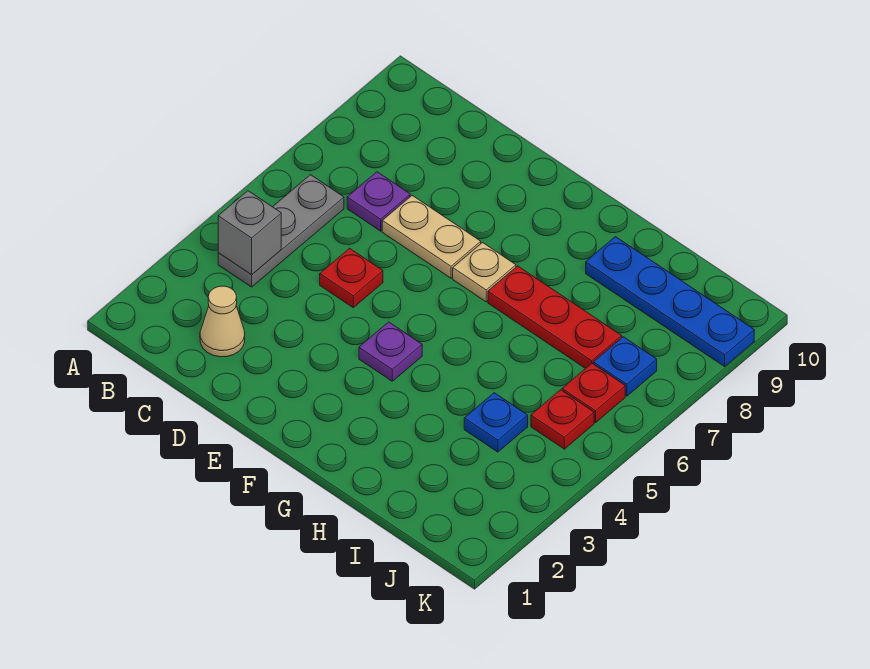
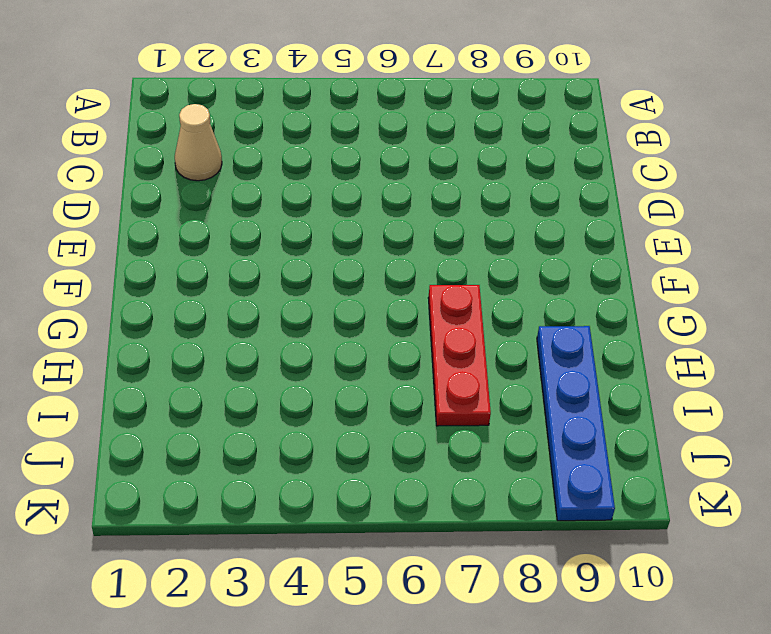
none -> grey plate B4:B6 level 1
none -> purple plate C7 level 1
none -> red plate D5 level 1

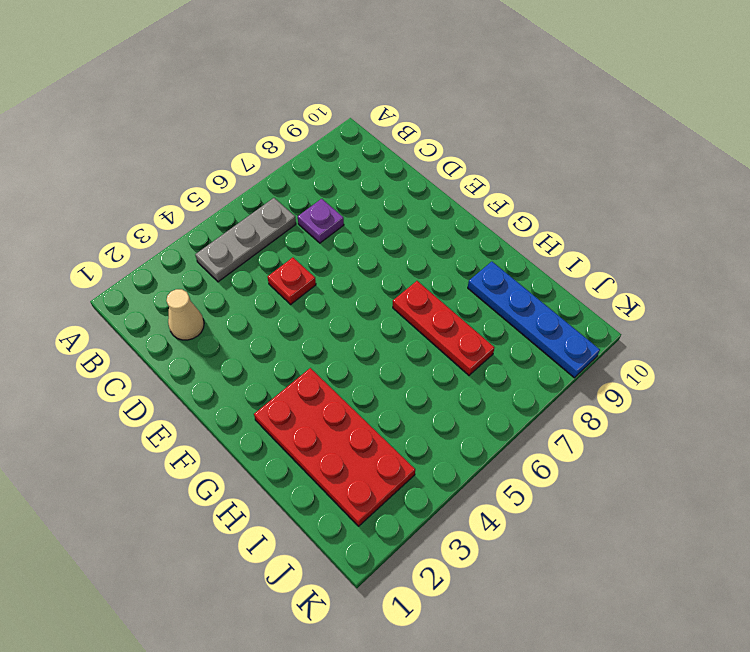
red plate G2:J3 level 1 -> none
none -> tan plate D7:E7 level 1
none -> purple plate F4 level 1
none -> tan plate F7 level 1

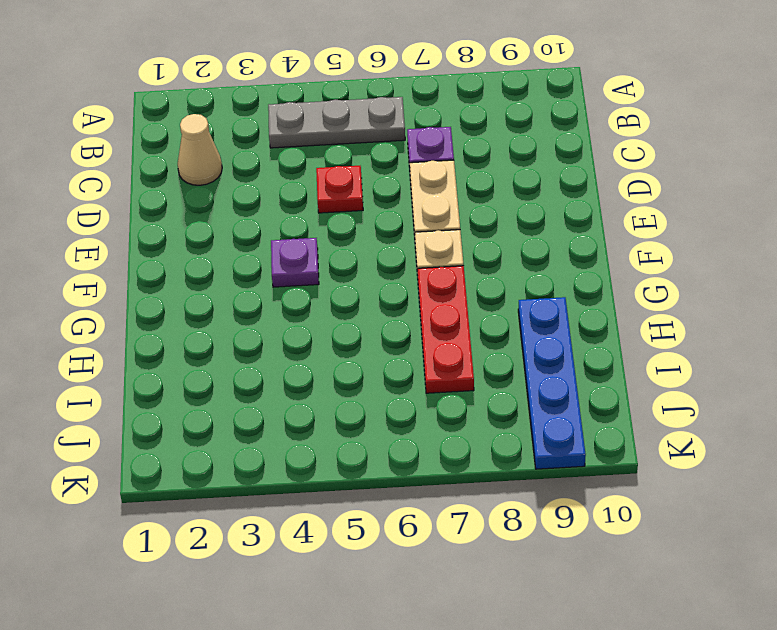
none -> blue plate I4 level 1
none -> red plate J5 level 1
none -> red plate J6 level 1

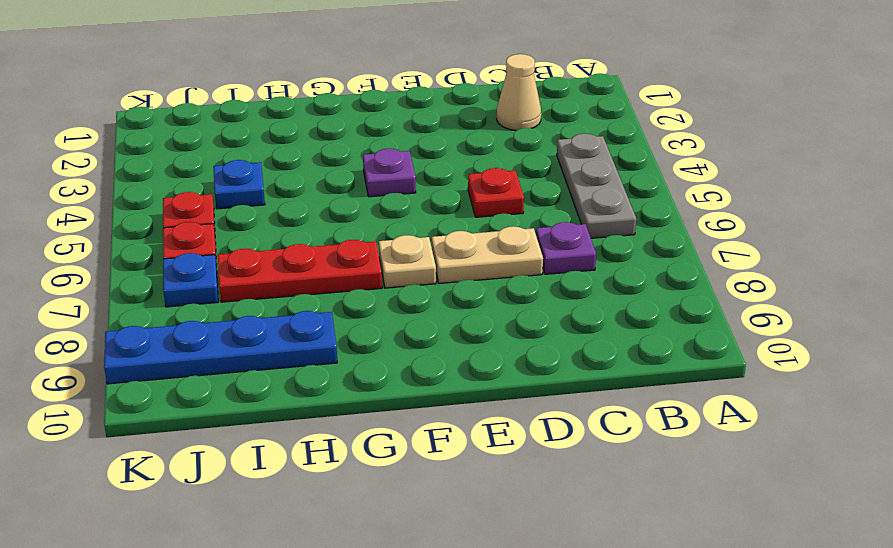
none -> grey brick B4 level 2

